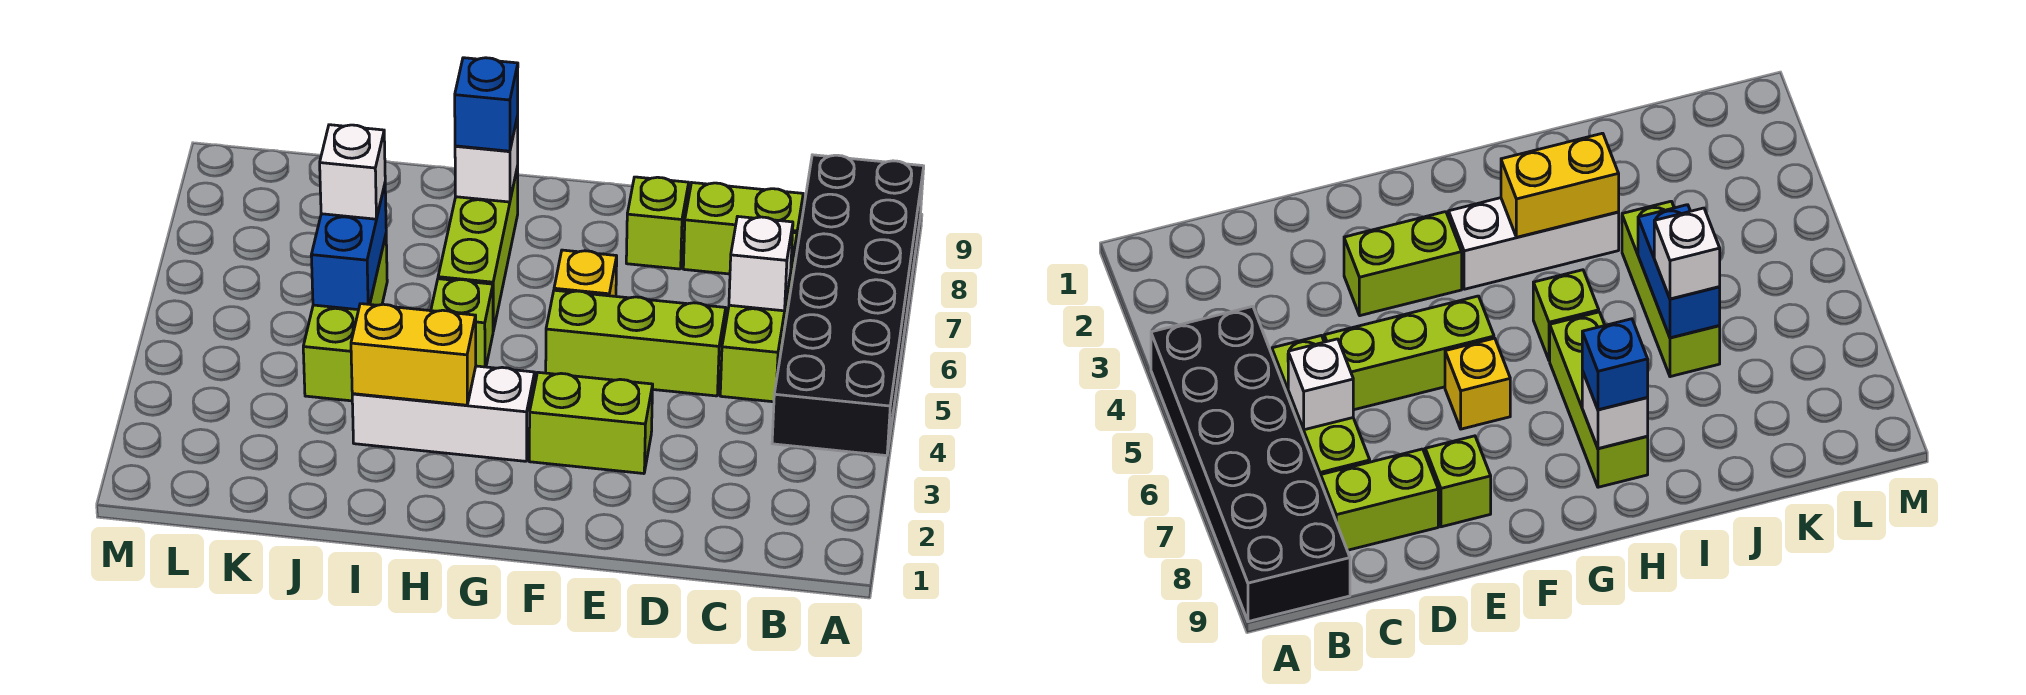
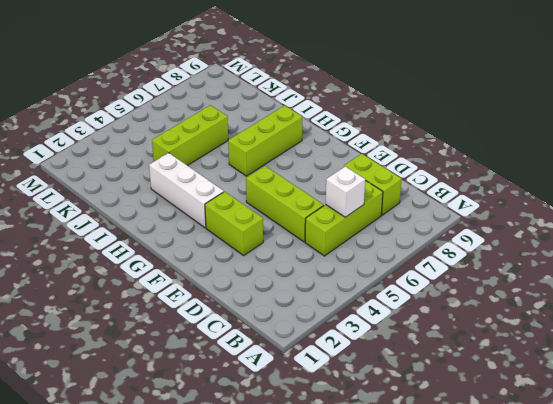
none -> black brick A4:B9 level 1
none -> lime brick E8 level 1
none -> yellow brick F6 level 1

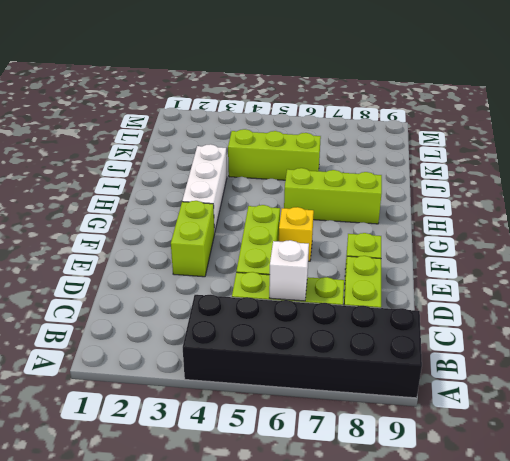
none -> lime brick H5 level 1
none -> yellow brick H3:I3 level 2
none -> white brick H8 level 2

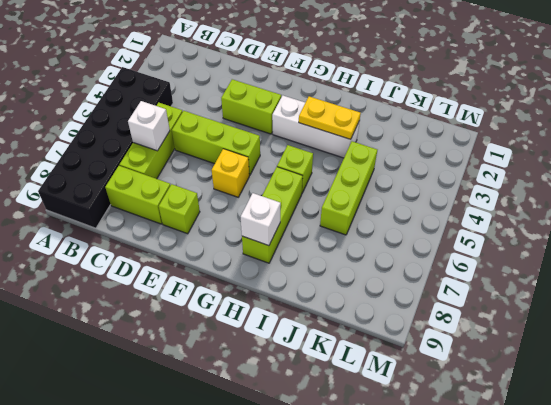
yellow plate H3:I3 level 2 -> yellow brick H3:I3 level 2
none -> blue brick J5:J6 level 2
none -> blue brick H8 level 3
none -> white brick J6 level 3

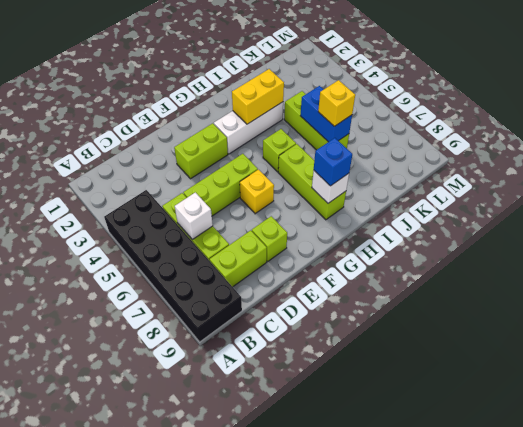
yellow brick J6 level 3 -> white brick J6 level 3

